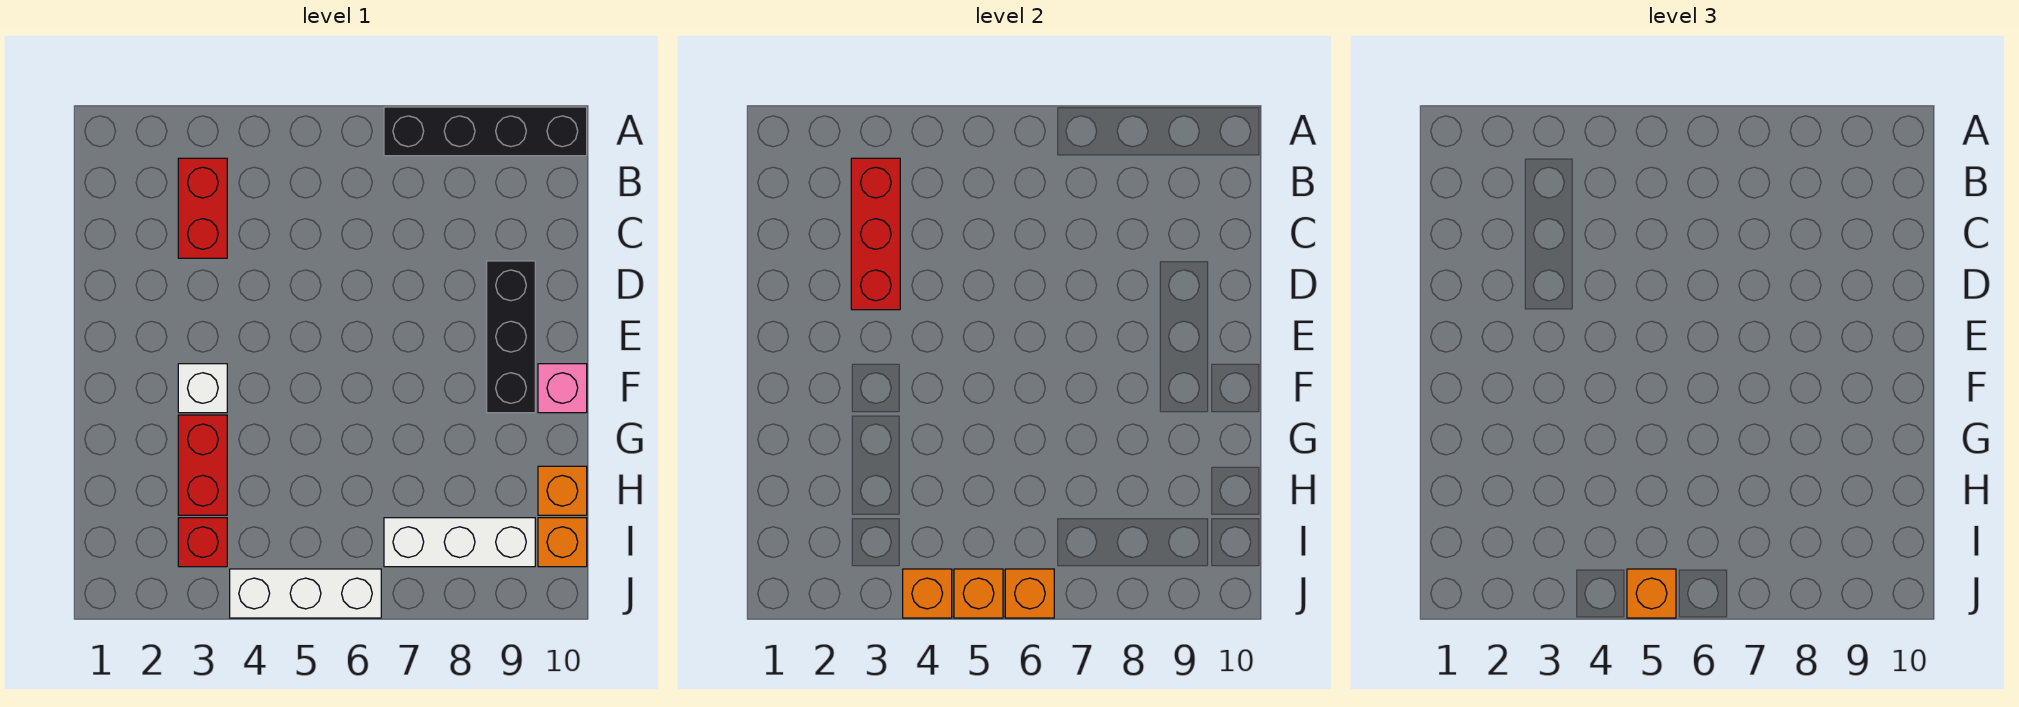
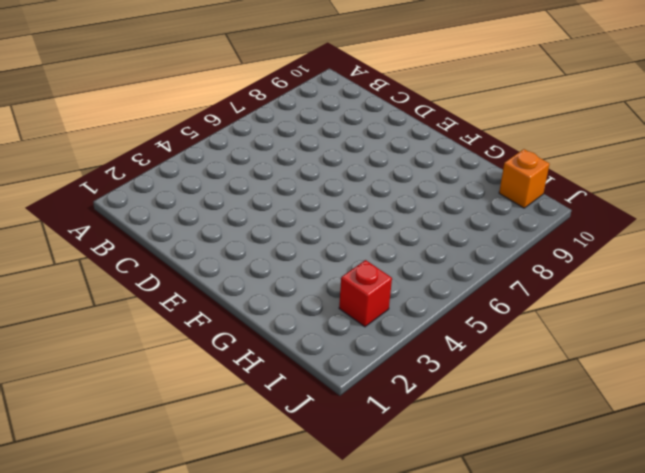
none -> black brick A7:A10 level 1
none -> red brick B3:C3 level 1
none -> black brick D9:F9 level 1

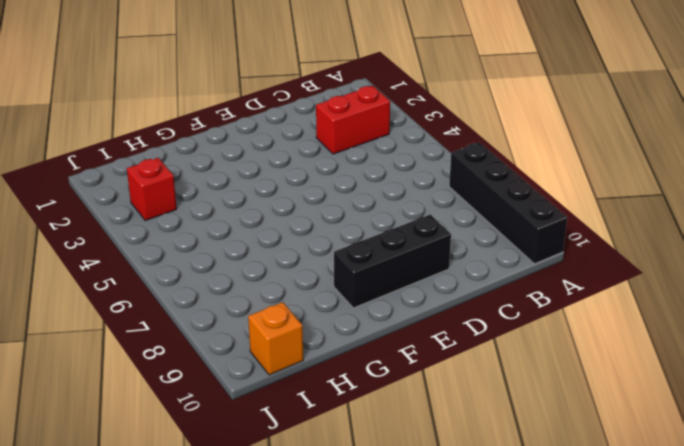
none -> white brick F3 level 1
none -> pink brick F10 level 1
none -> red brick G3:H3 level 1

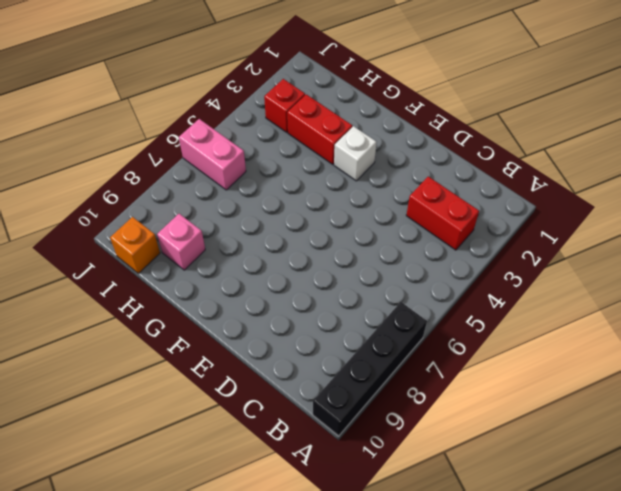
pink brick H9 level 1 -> pink brick F10 level 1
pink brick I6:J6 level 1 -> white brick J4:J6 level 1
none -> black brick D9:F9 level 1
none -> orange brick H10 level 1
none -> white brick I7:I9 level 1

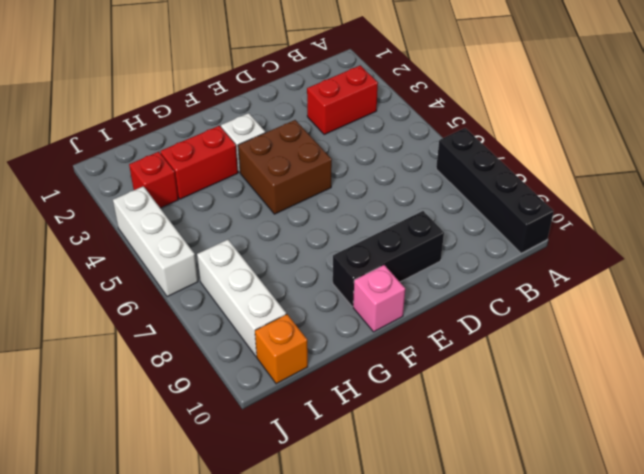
brown brick E4:F5 level 1 -> none
none -> orange brick H10 level 1
none -> red brick B3:D3 level 2
none -> orange brick J4 level 2

